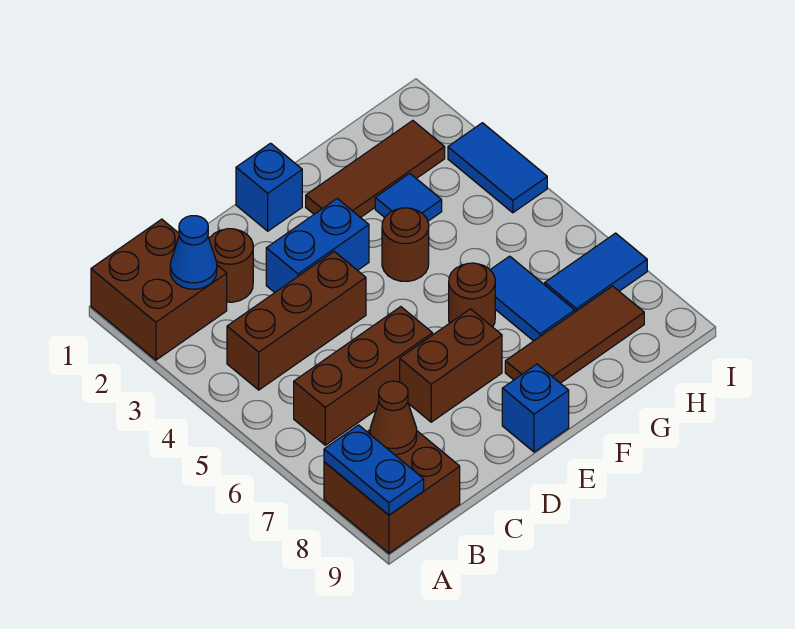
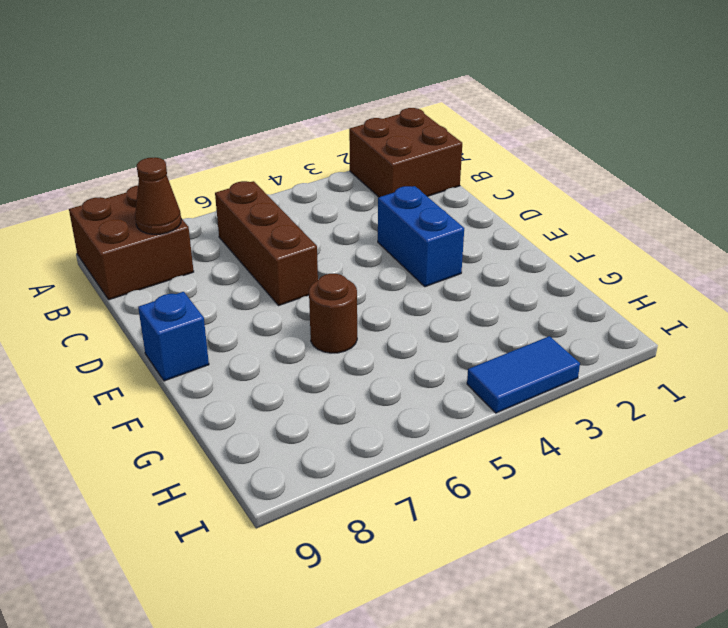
none -> brown brick B4:D4 level 1
none -> brown round brick C2 level 1
none -> brown brick D7:E7 level 1

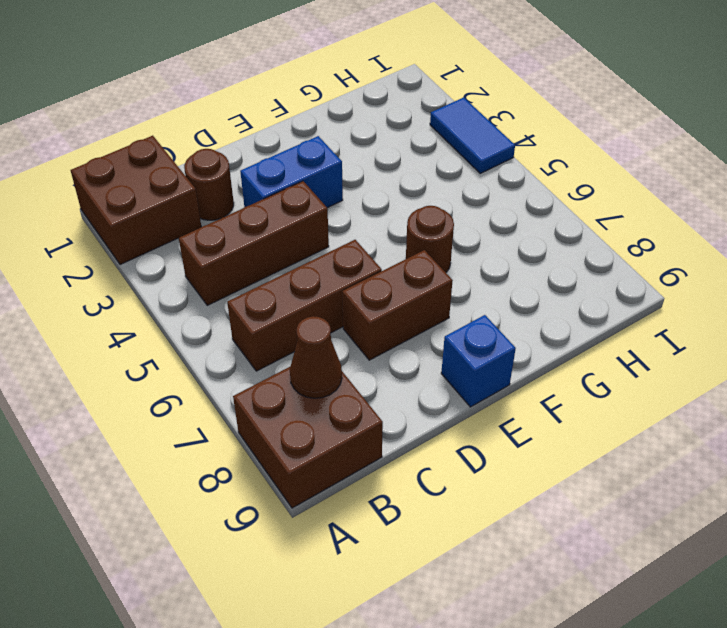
none -> blue brick E1 level 1
none -> brown tile F2:H2 level 1
none -> brown round brick F4 level 1

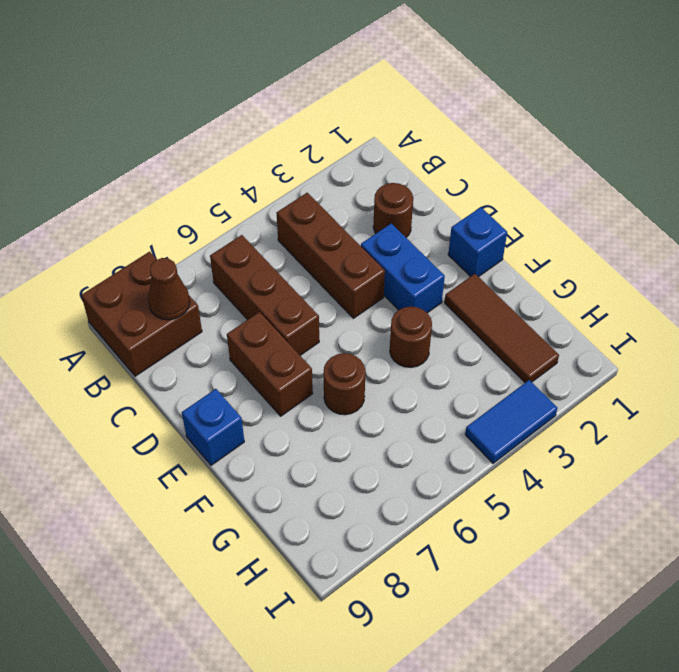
none -> brown brick A1:B2 level 1
none -> brown tile F8:H8 level 1
none -> blue tile G3 level 1

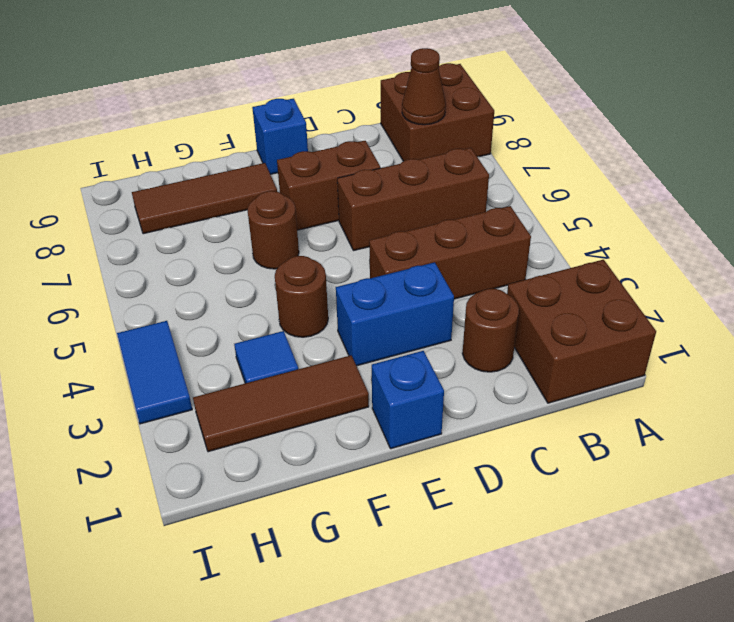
none -> blue tile G6:G7 level 1
none -> blue tile H7:I7 level 1
none -> blue plate A8:A9 level 2

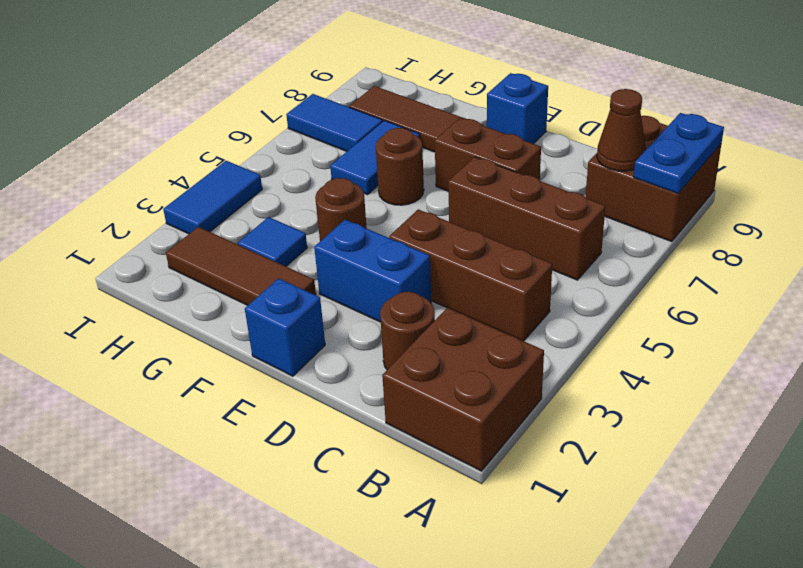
none -> blue cone B2 level 2

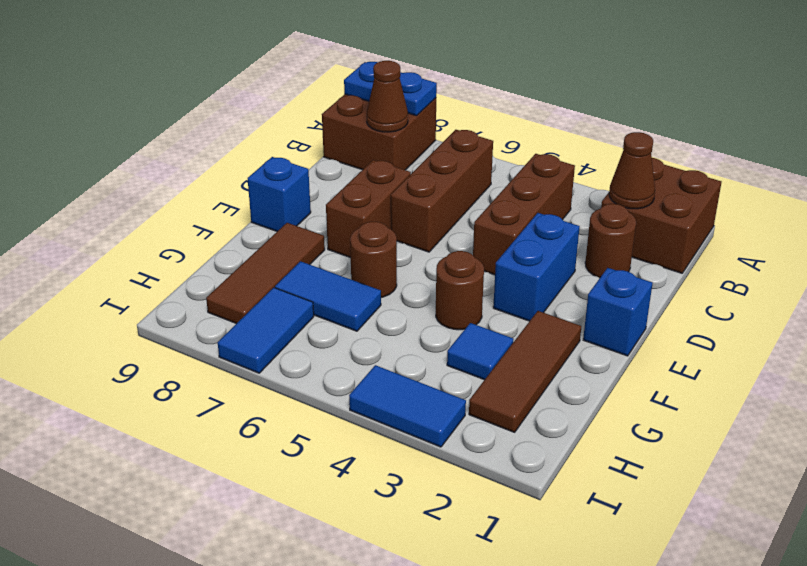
brown cone B2 level 2 -> blue cone B2 level 2

